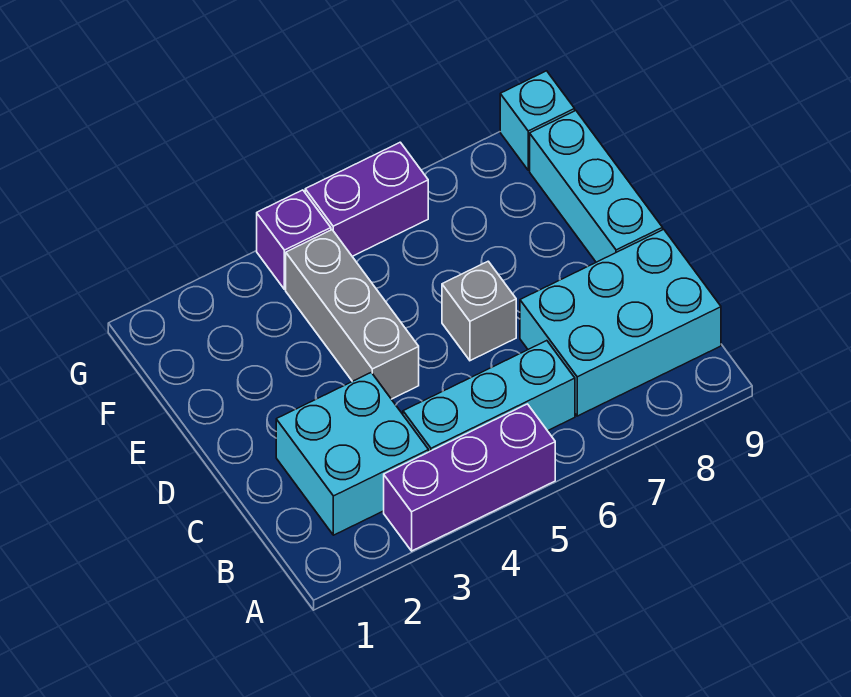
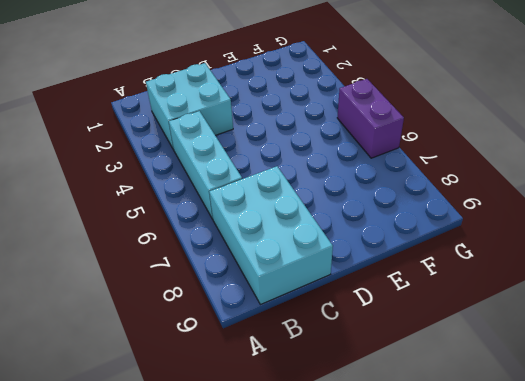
none -> purple brick A3:A5 level 1
none -> grey brick D4:F4 level 1

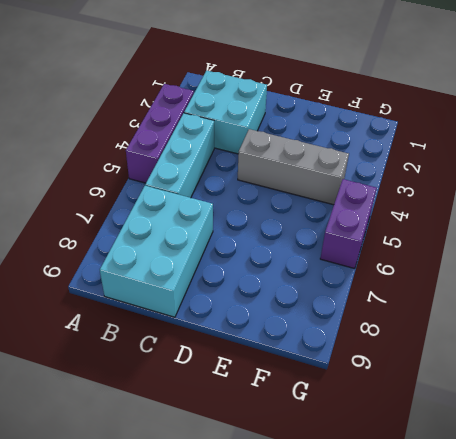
none -> grey brick D6 level 1
none -> cyan brick D9:F9 level 1

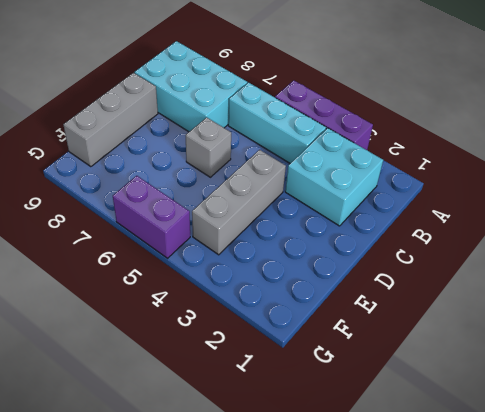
grey brick D9:F9 level 1 -> cyan brick D9:F9 level 1
none -> purple brick G4 level 1
none -> cyan brick G9 level 1

